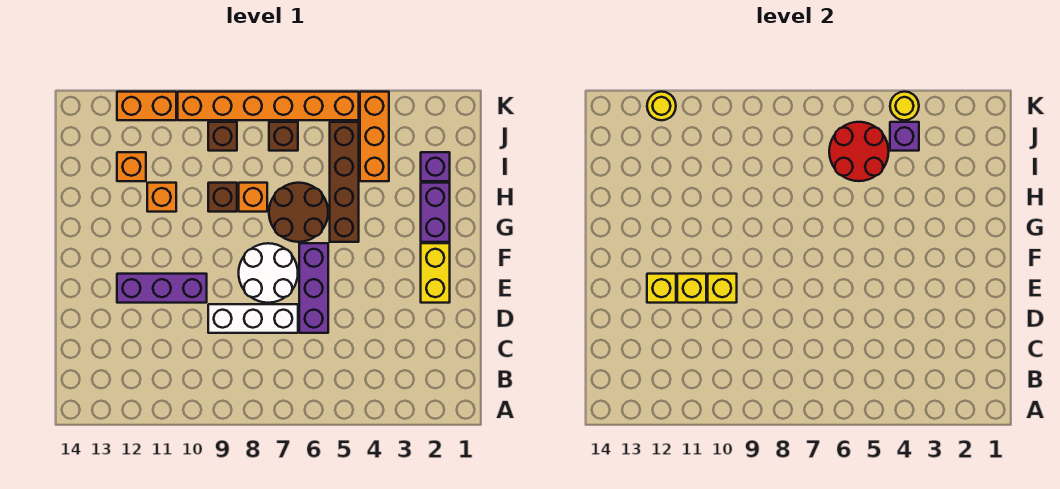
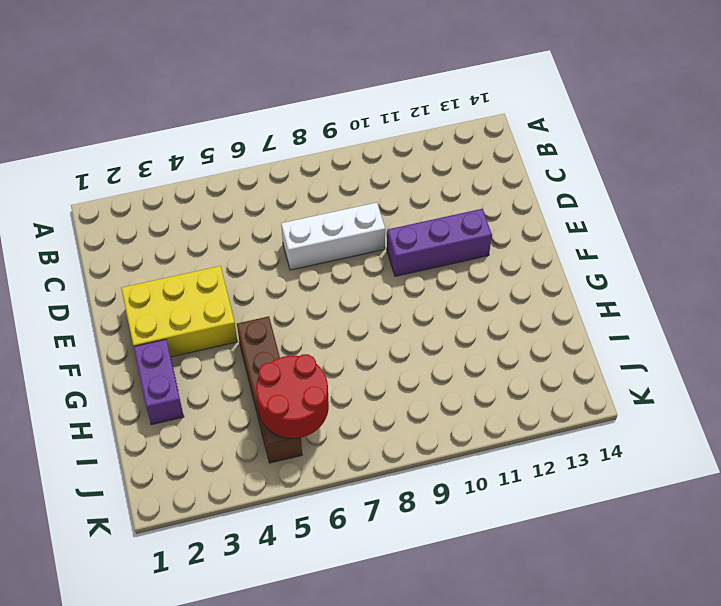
yellow brick E2:F4 level 1 -> yellow brick E2:F2 level 1
none -> purple brick D6:F6 level 1
none -> white round brick E7:F8 level 1
none -> brown round brick G6:H7 level 1

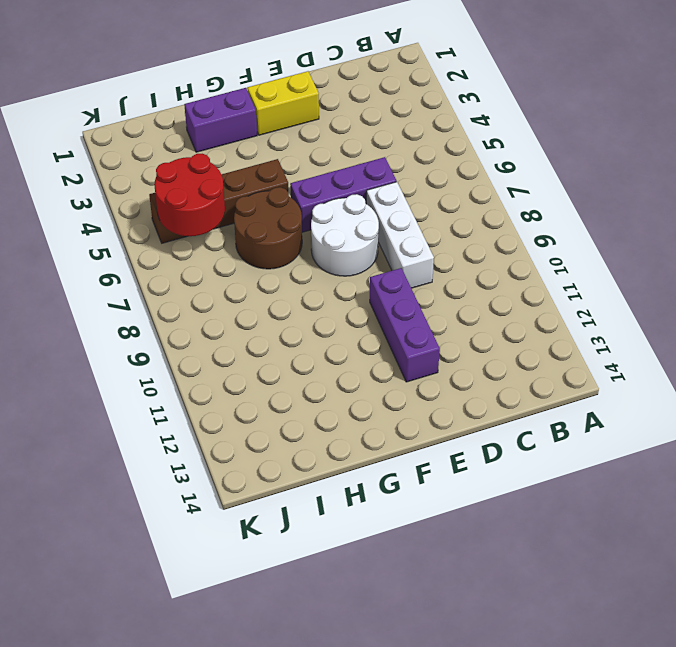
none -> orange brick H8 level 1
none -> brown brick H9 level 1
none -> orange brick H11 level 1

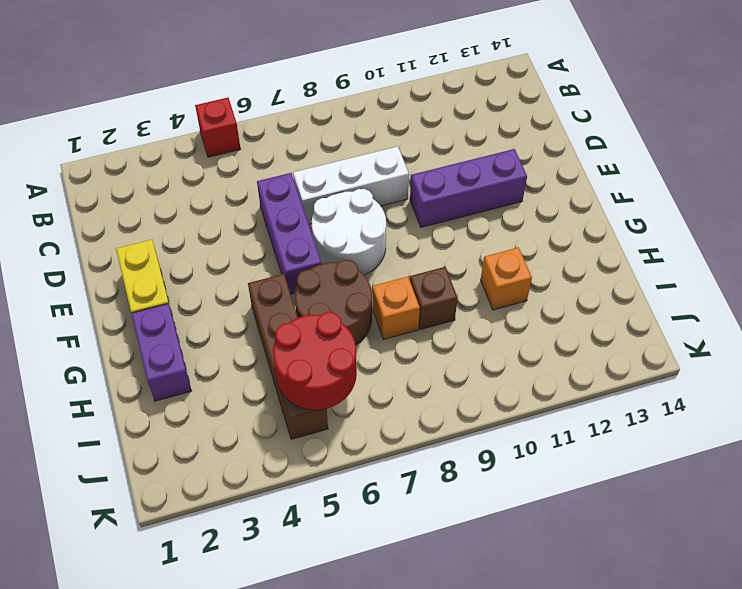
red brick A5 level 1 -> none
none -> purple brick I2 level 1
none -> orange brick I4:K4 level 1
none -> orange brick I12 level 1

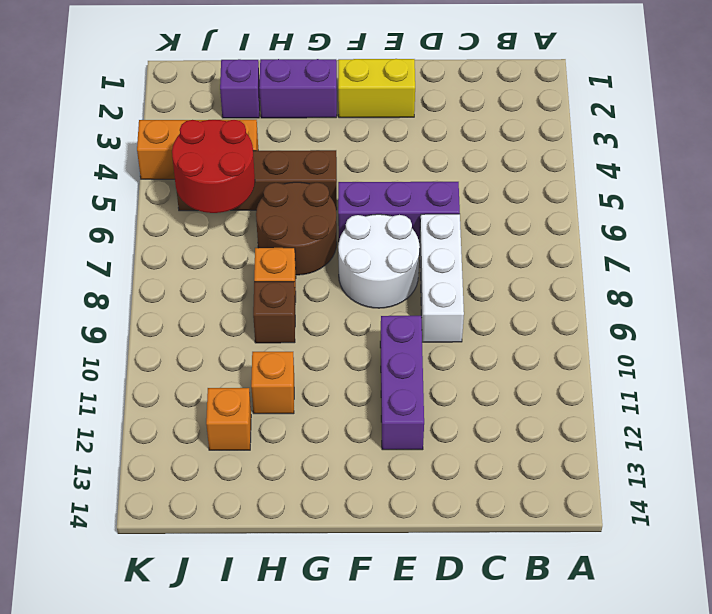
none -> brown brick J7 level 1
none -> brown brick J9 level 1
none -> orange brick K5:K10 level 1

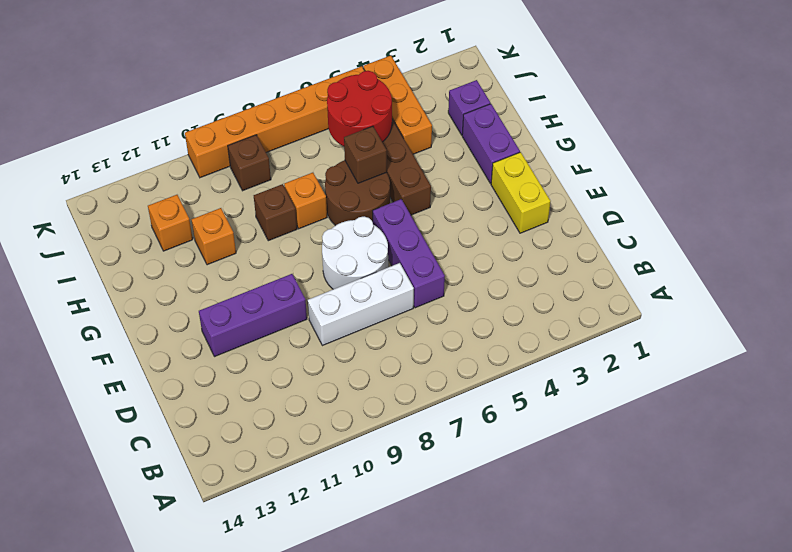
brown brick H6 level 2 -> brown brick J7 level 1
none -> orange brick K11:K12 level 1
none -> yellow brick E10 level 2
none -> yellow brick E11 level 2

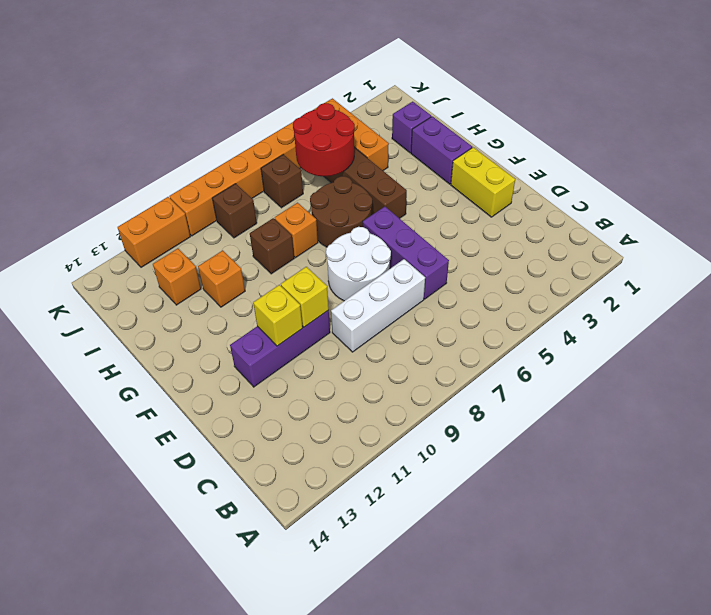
none -> yellow brick E12 level 2
none -> purple brick J4 level 2
none -> yellow round brick K4 level 2

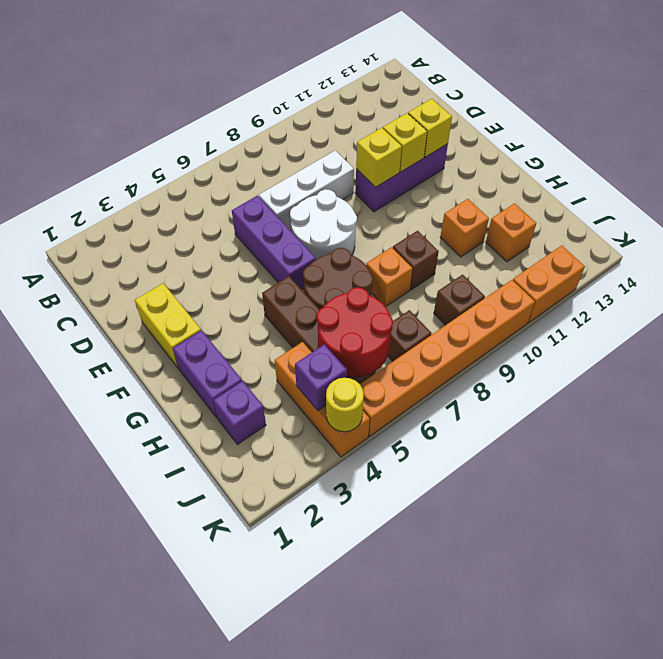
none -> yellow round brick K12 level 2

